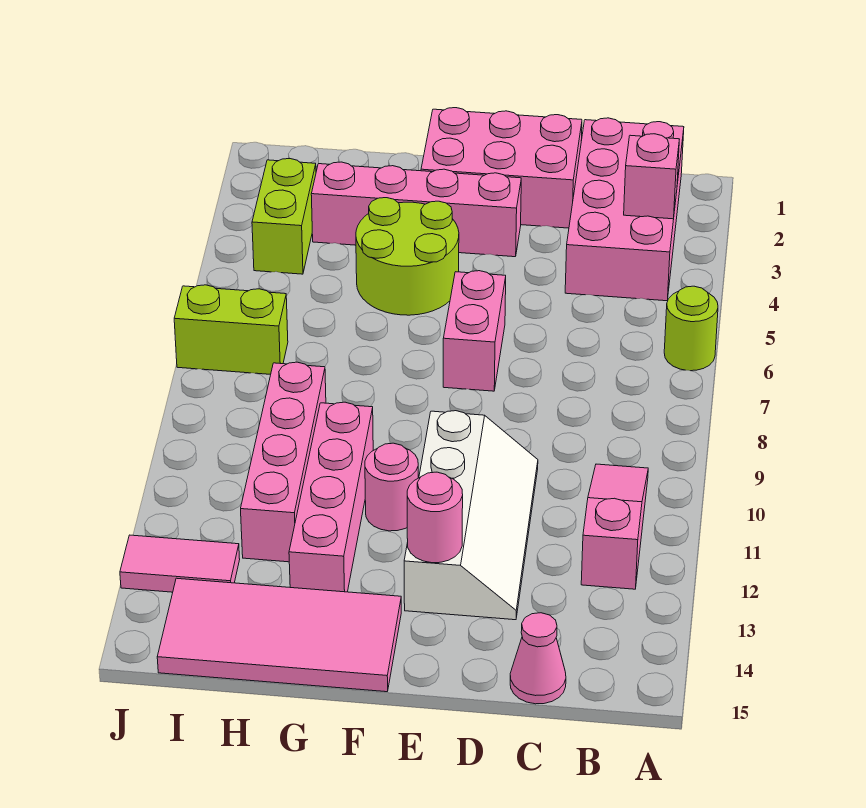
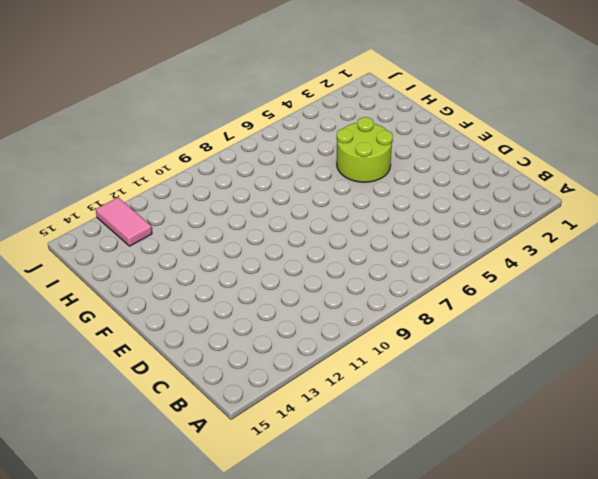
none -> lime round brick A6 level 1
none -> pink brick B1:C4 level 1
none -> pink slope B10:B12 level 1 top 12

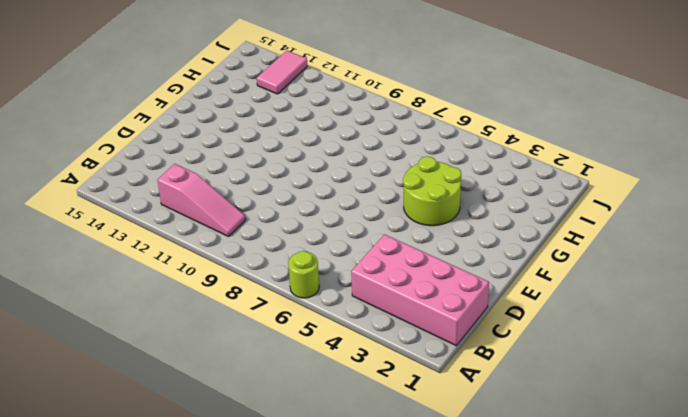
none -> pink cone C15 level 1
none -> pink brick D1:F2 level 1
none -> white slope D10:E13 level 1 top E

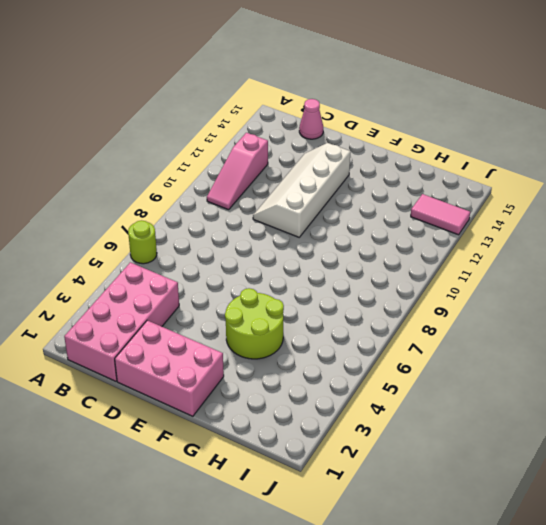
none -> pink brick E3:H3 level 1
none -> pink brick E6:E7 level 1
none -> pink round brick F11 level 1

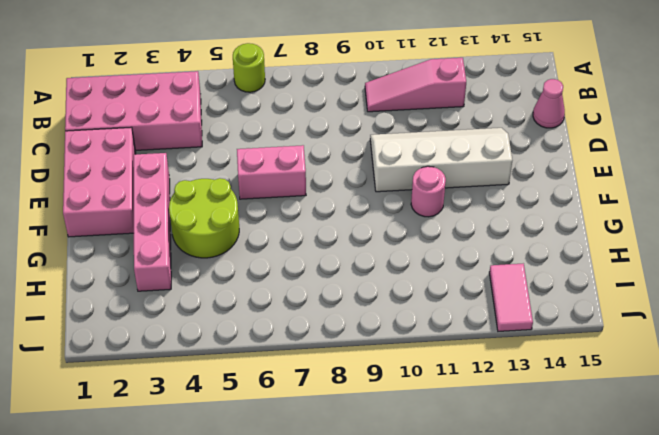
none -> pink tile F14:I15 level 1
none -> pink brick G10:G13 level 1
none -> pink brick H9:H12 level 1

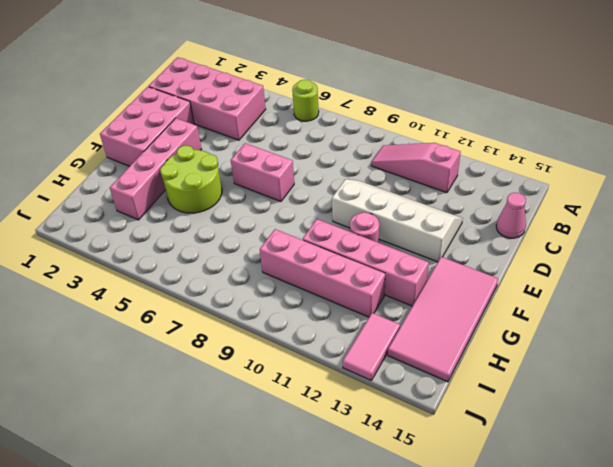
none -> lime brick I3:I4 level 1
none -> lime brick I7:J7 level 1
none -> pink brick B3 level 2

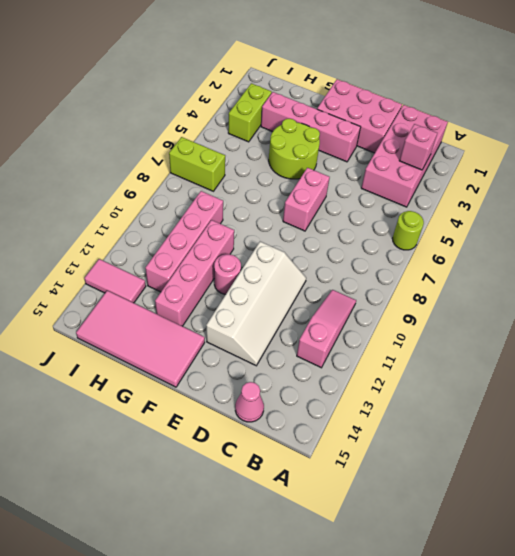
none -> pink round brick E13 level 2

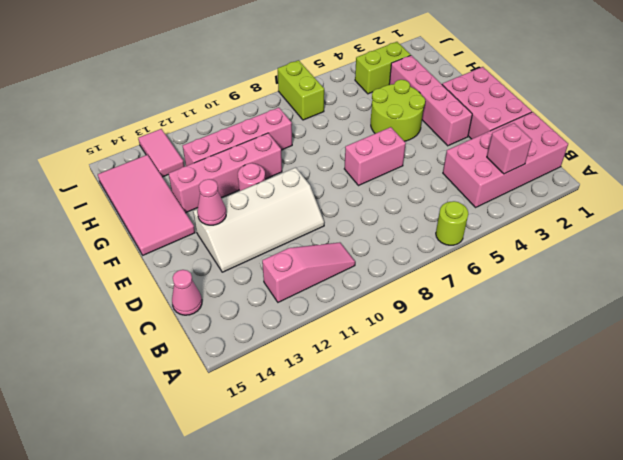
pink cone E13 level 2 -> pink round brick E13 level 2

